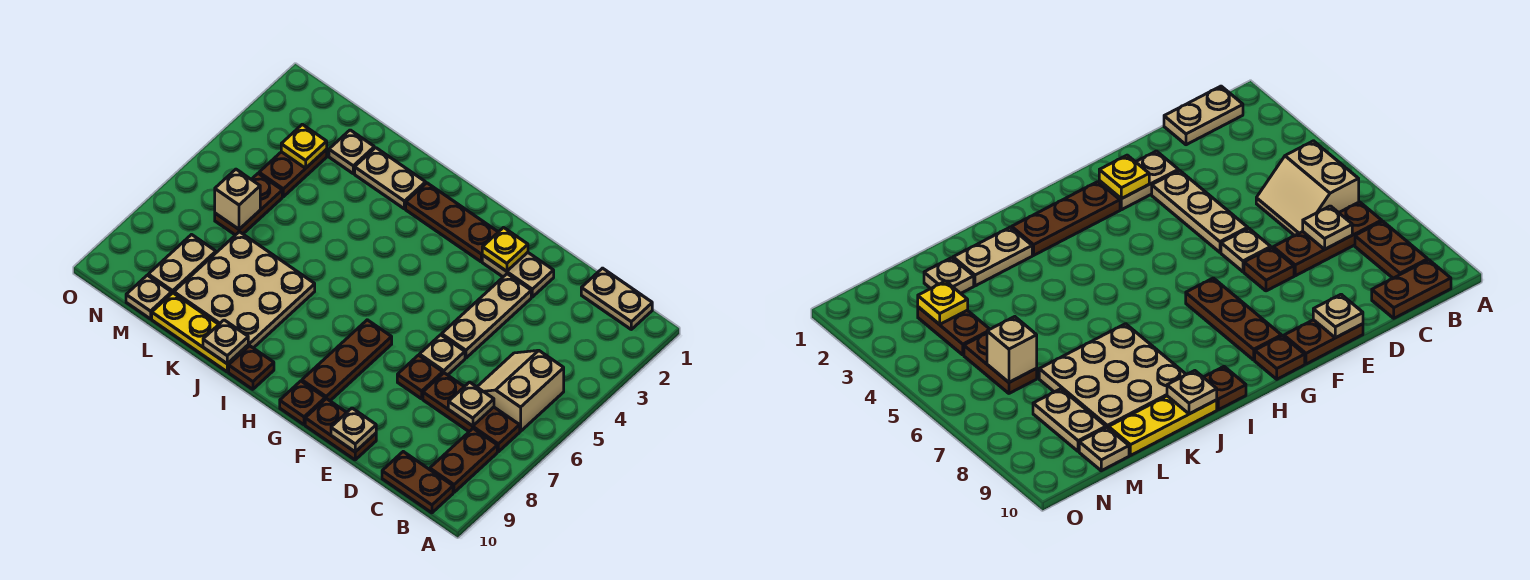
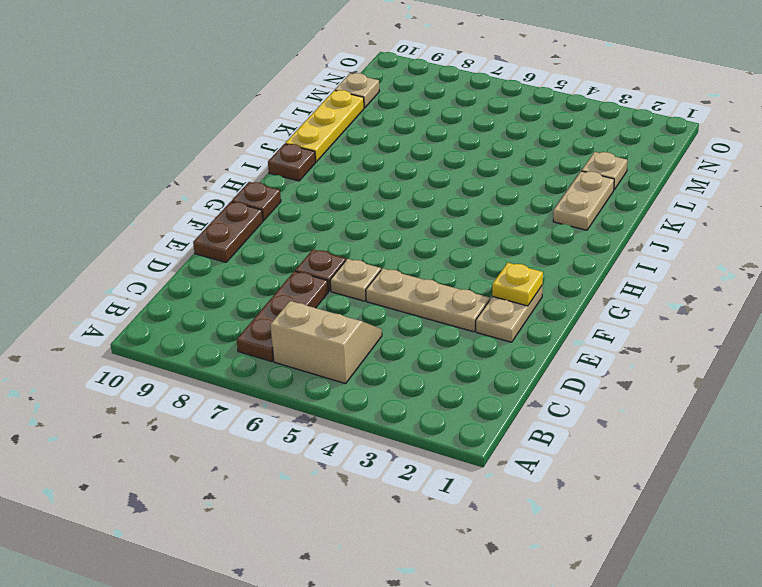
none -> tan plate B1:C1 level 1
none -> brown plate B8:B9 level 1
none -> brown plate B10:C10 level 1

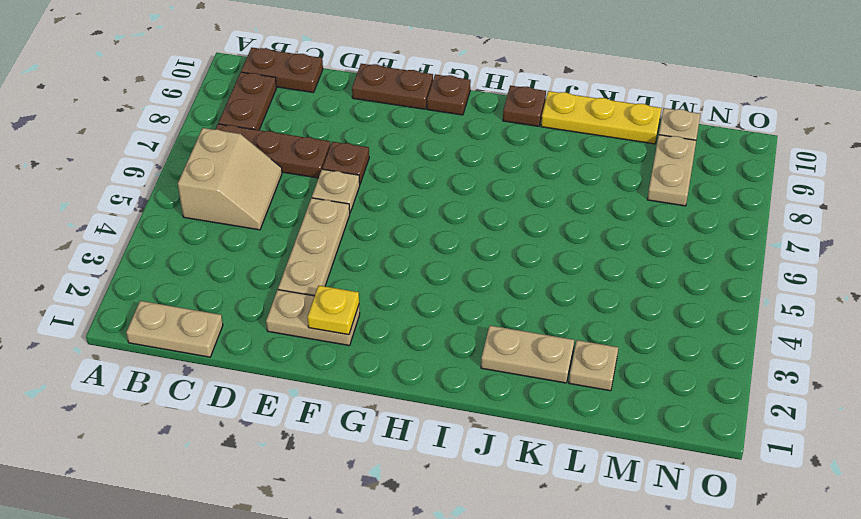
none -> brown plate G2:I2 level 1
none -> brown plate G7:G9 level 1
none -> tan plate J7:L9 level 1

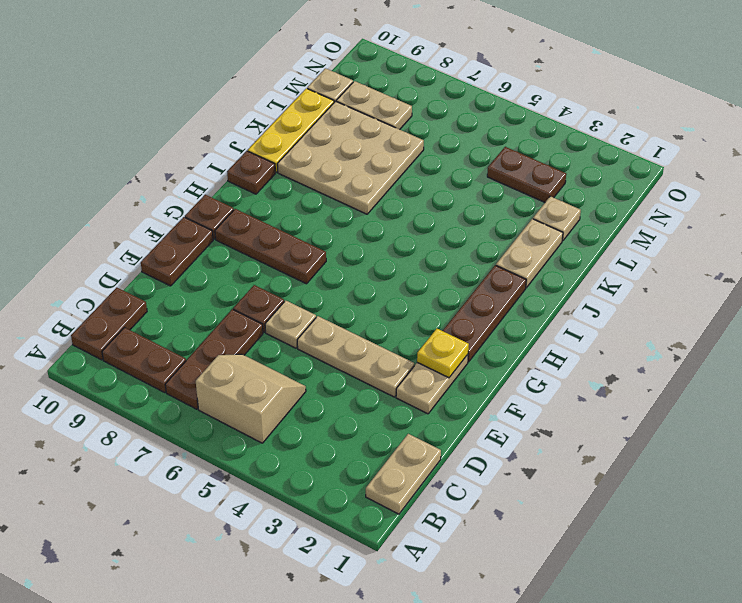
none -> brown plate M5:M6 level 1
none -> tan plate C7 level 2
none -> tan plate E10 level 2

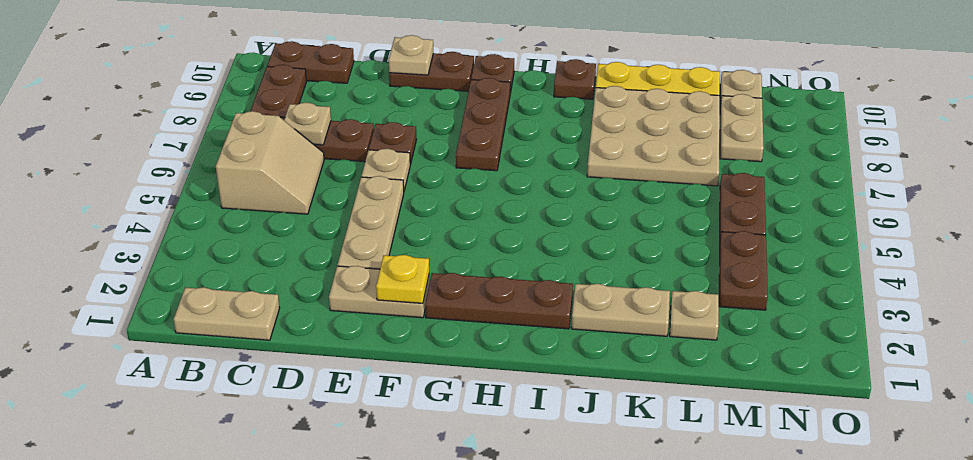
none -> tan plate J10 level 2
none -> yellow plate M3 level 2
none -> tan brick M6 level 2

